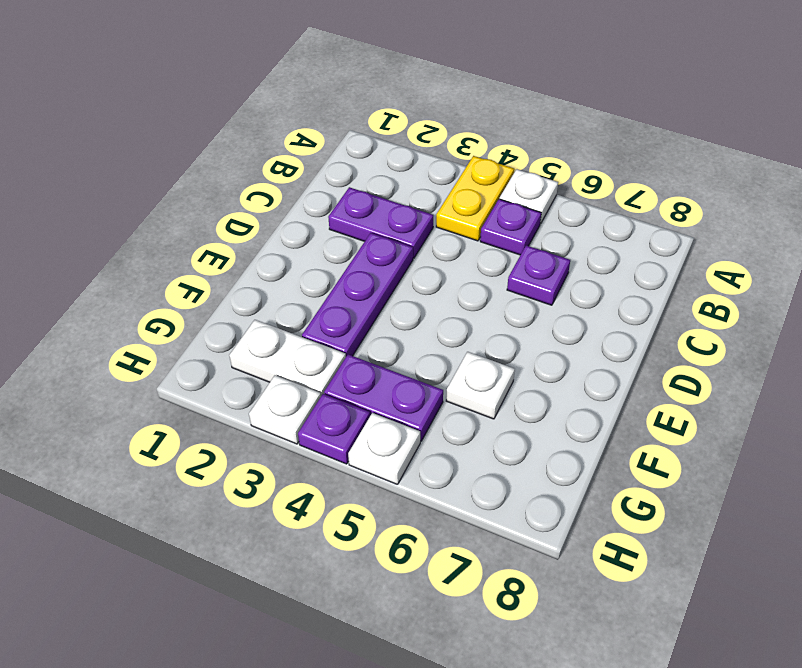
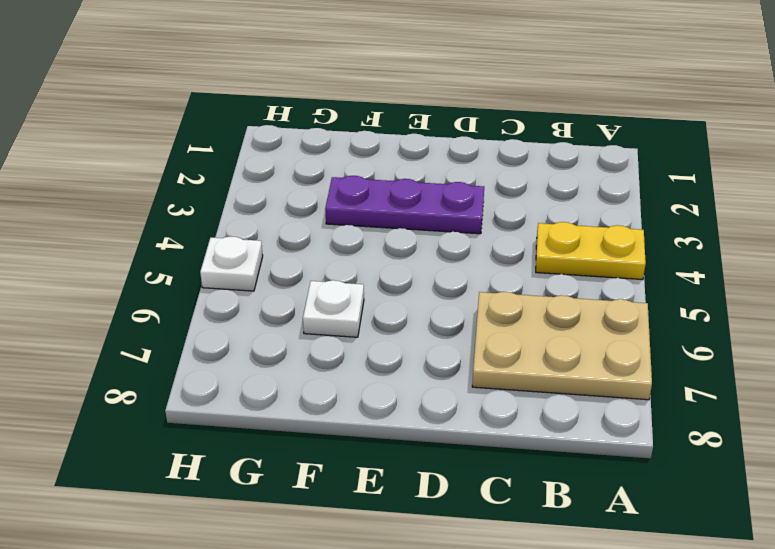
tan plate A6:C7 level 1 -> purple plate C6 level 1
none -> white plate A5 level 1
none -> purple plate B5 level 1
none -> purple plate C2:C3 level 1

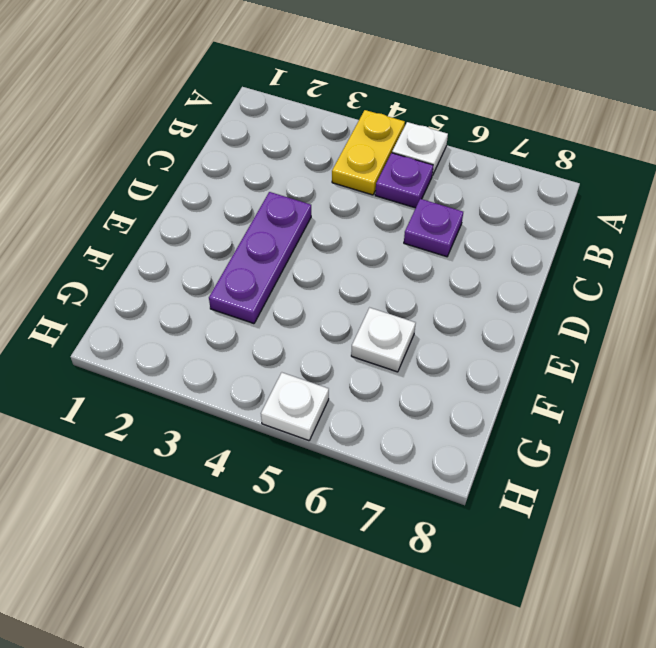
none -> purple plate C2:C3 level 1
none -> white plate G2:G3 level 1
none -> purple plate G4:G5 level 1

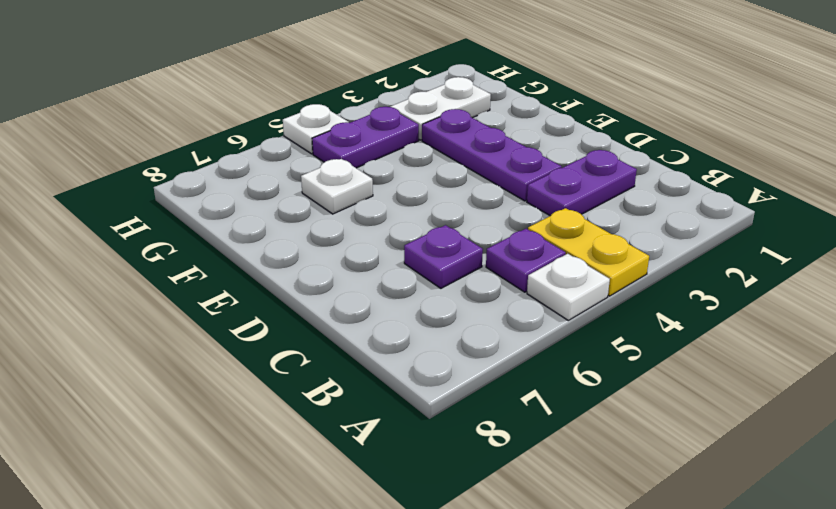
none -> white plate H3 level 1
none -> purple plate H4 level 1

